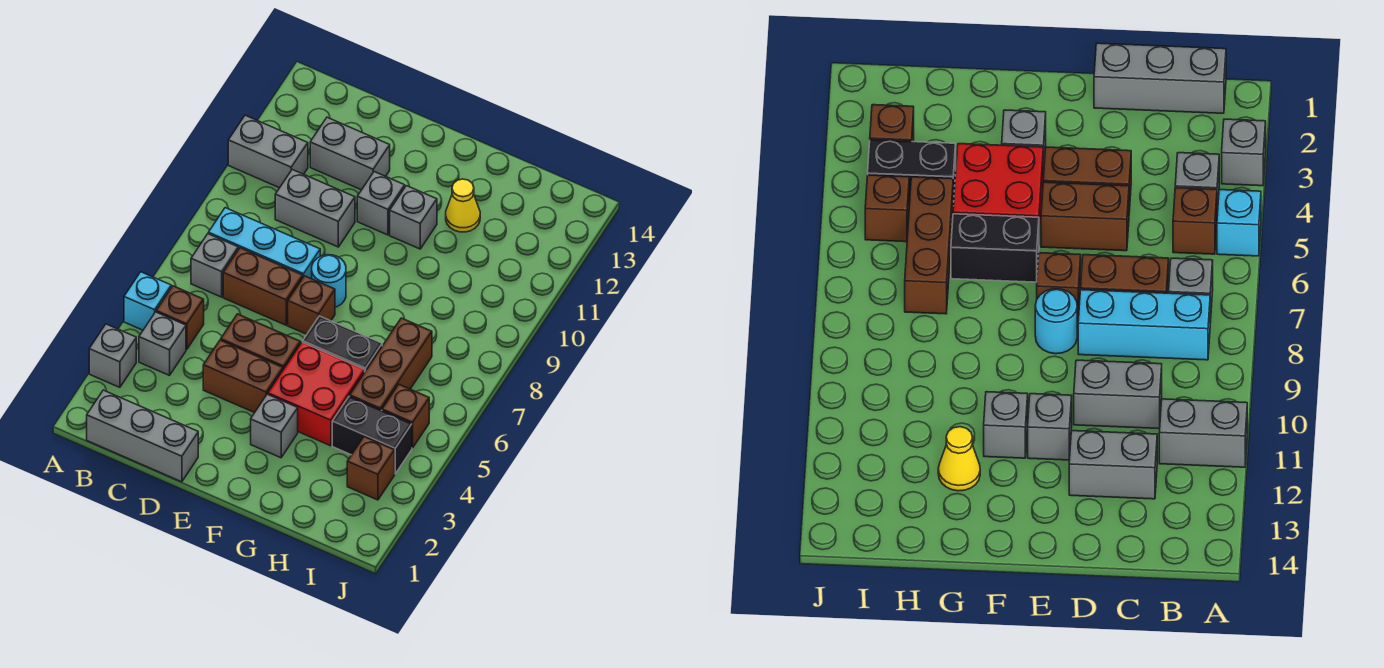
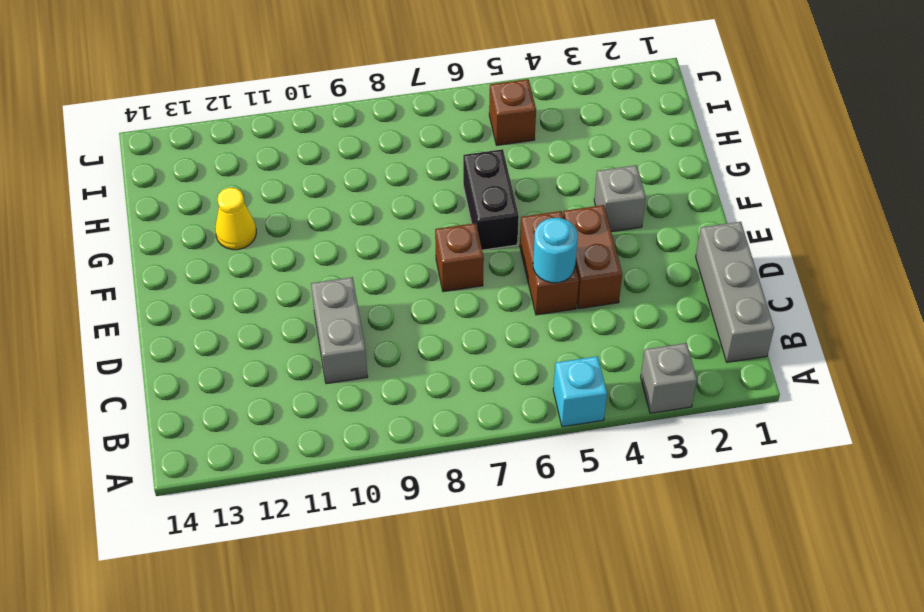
cyan round brick D5 level 2 -> cyan round brick E8 level 1
none -> grey brick A11:B11 level 1
none -> grey brick B4 level 1
none -> brown brick B5 level 1

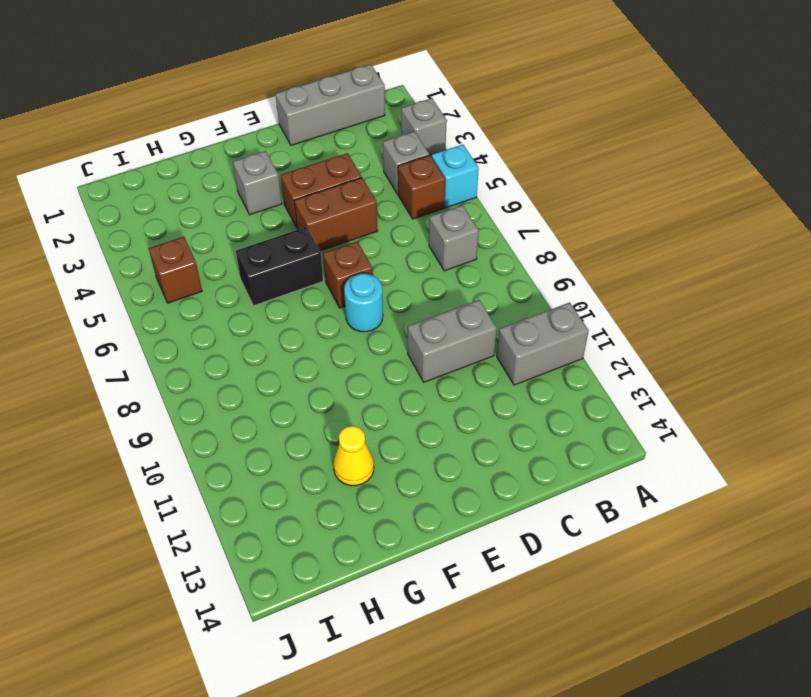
none -> cyan brick B8:D8 level 1
none -> brown brick C7:D7 level 1
none -> grey brick C12:D12 level 1

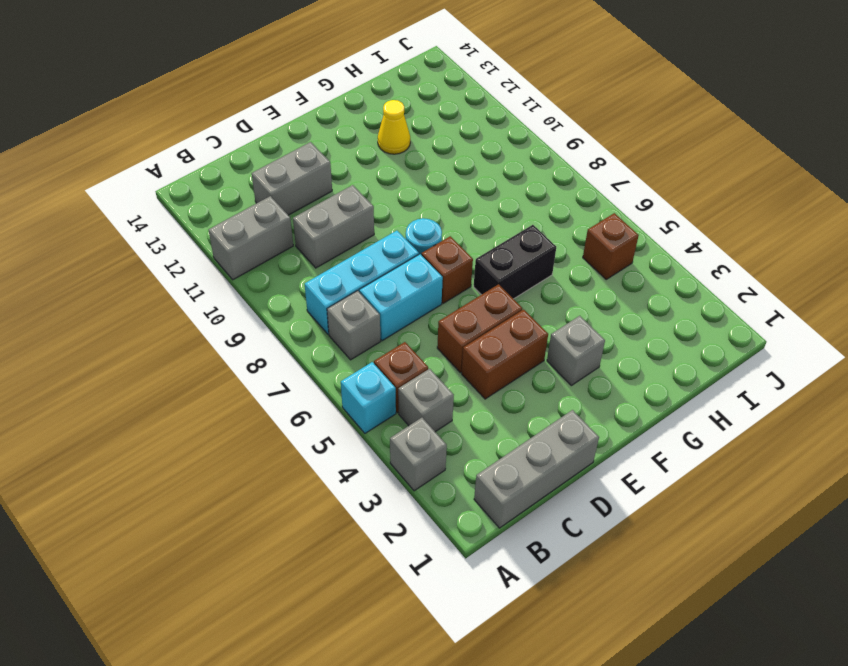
cyan brick C7:D7 level 1 -> brown brick C7:D7 level 1
none -> grey brick E11 level 1
none -> red brick F4:G5 level 1
none -> grey brick F11 level 1

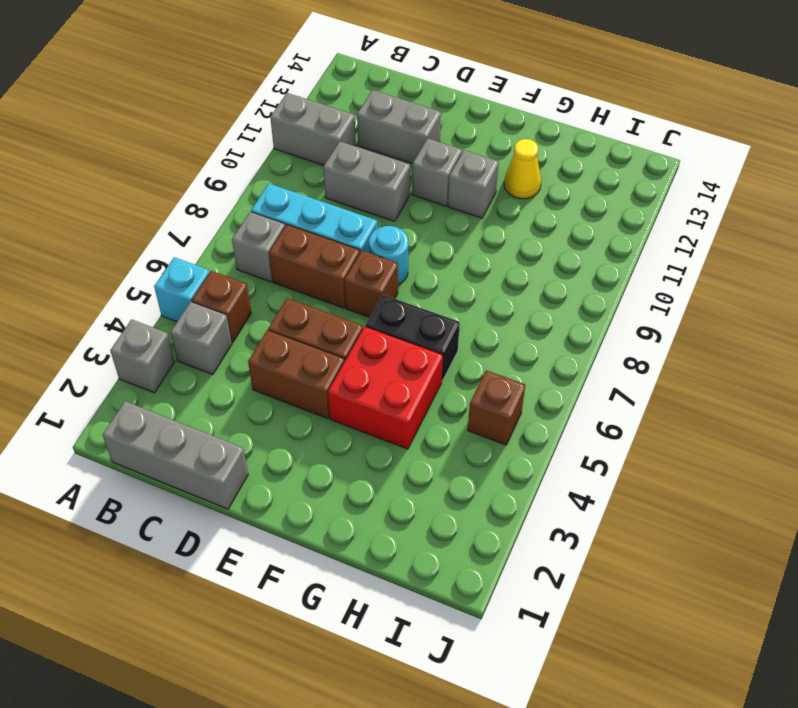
none -> grey brick F3 level 1
none -> black brick H4:I4 level 1
none -> brown brick H5:H7 level 1

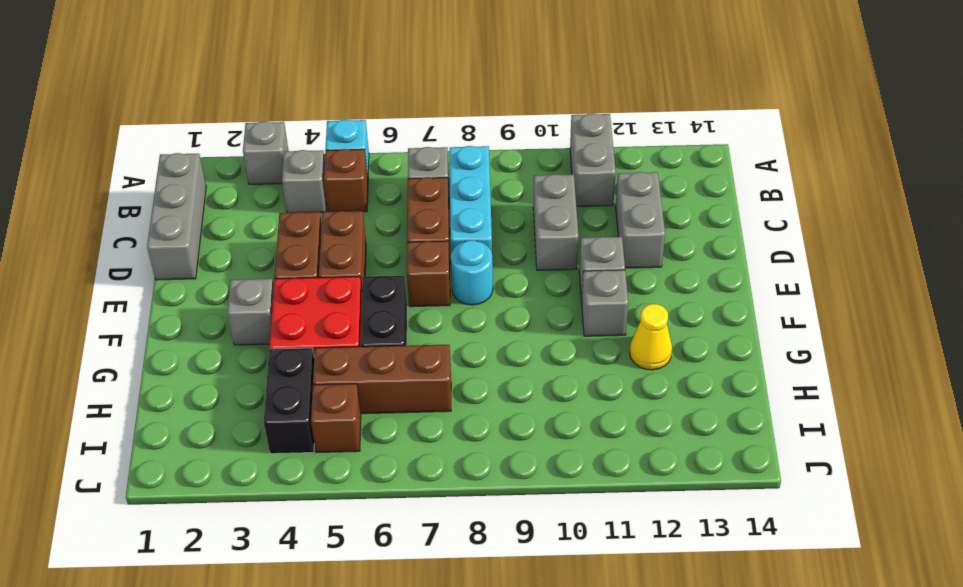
none -> brown brick I3 level 1

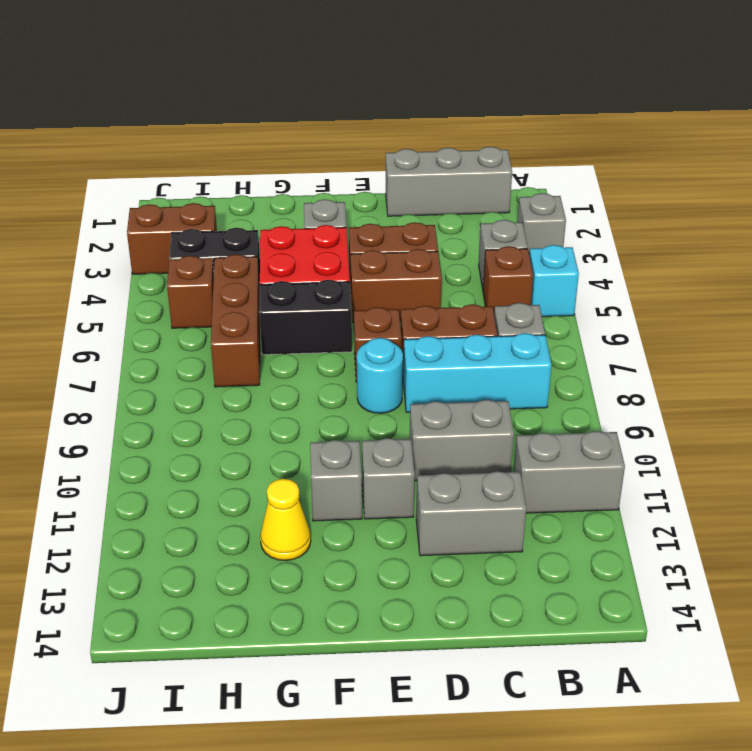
brown brick I3:J3 level 1 -> brown brick I3 level 1

